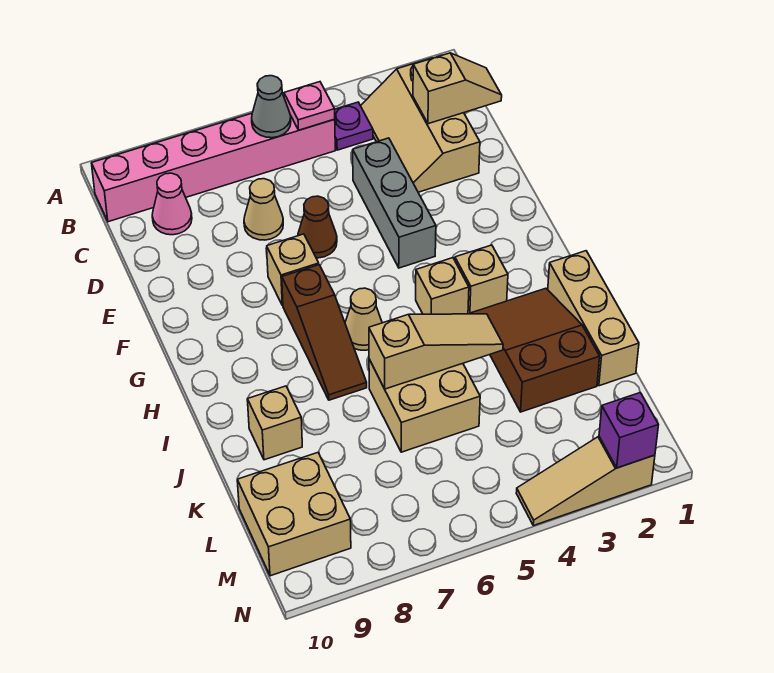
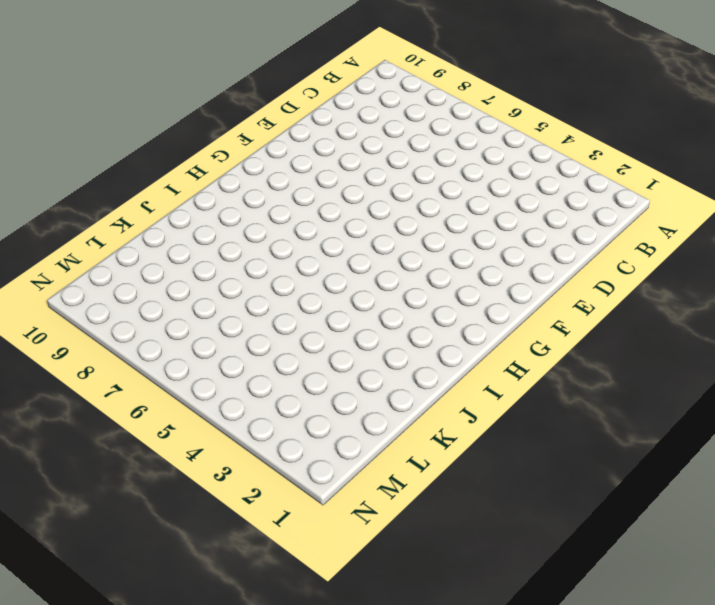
none -> tan slope B2:D3 level 1 top 2
none -> purple plate B4 level 1
none -> pink brick B5:B10 level 1

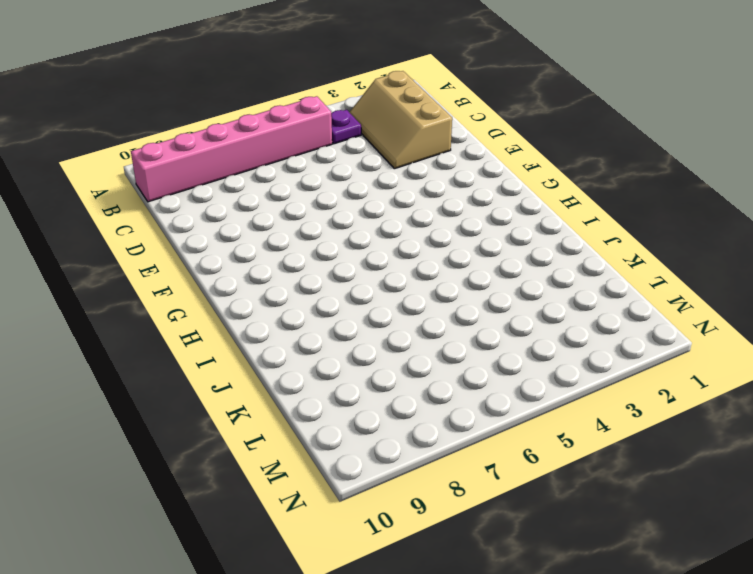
none -> pink cone C9 level 1
none -> grey brick D4:F4 level 1
none -> tan cone D7 level 1

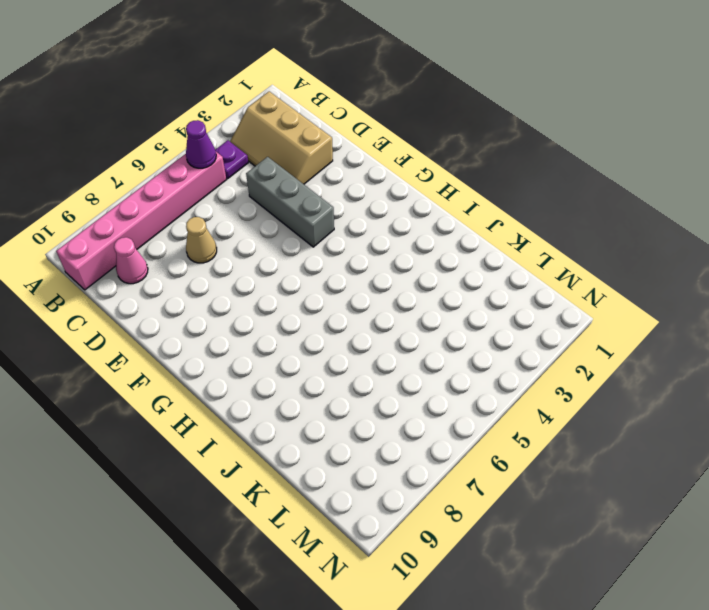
purple cone B5 level 2 -> pink plate B5 level 2
none -> brown cone E6 level 1
none -> tan brick F7 level 1
none -> brown slope G7:I7 level 1 top G

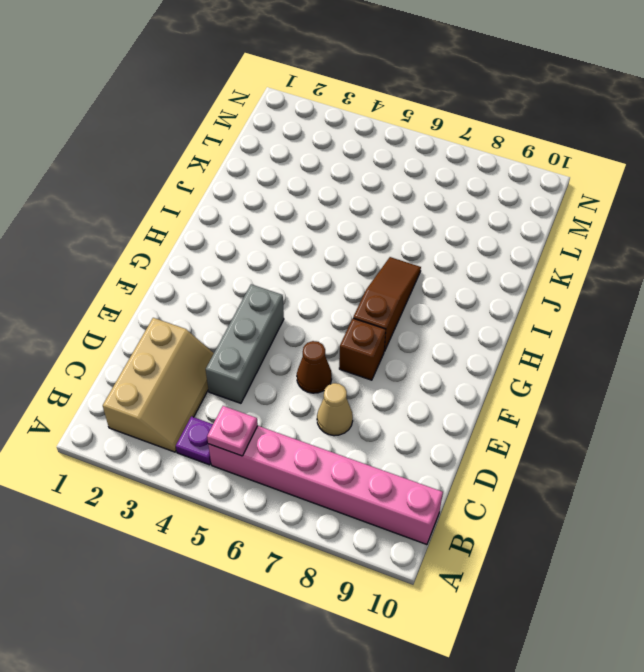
brown brick F7 level 1 -> tan brick F7 level 1
none -> pink cone C9 level 1
none -> tan brick H3 level 1
none -> tan brick H4 level 1

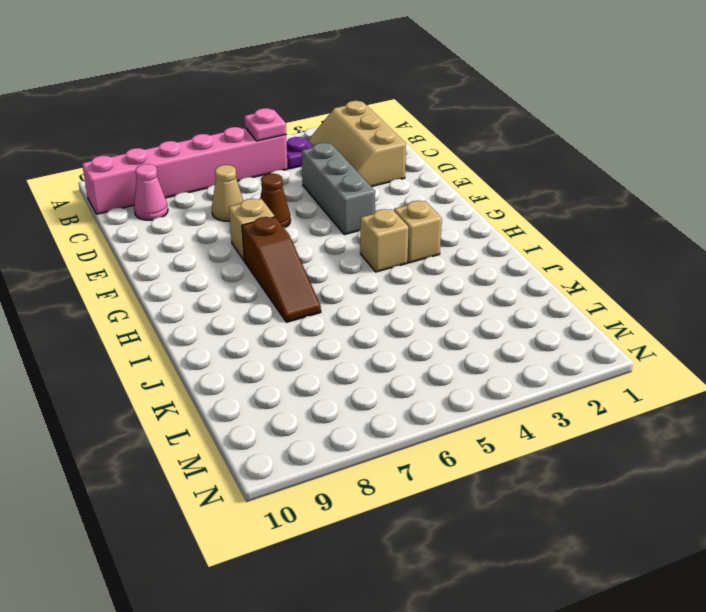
none -> tan cone H6 level 1
none -> tan brick I1:K1 level 1
none -> brown slope I2:K3 level 1 top K

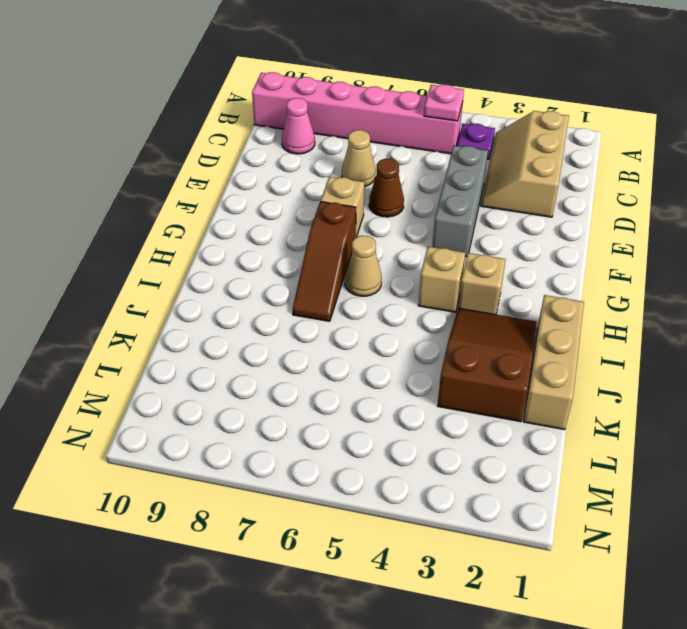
none -> tan brick J5:K6 level 1
none -> tan brick J9 level 1
none -> tan brick L9:M10 level 1

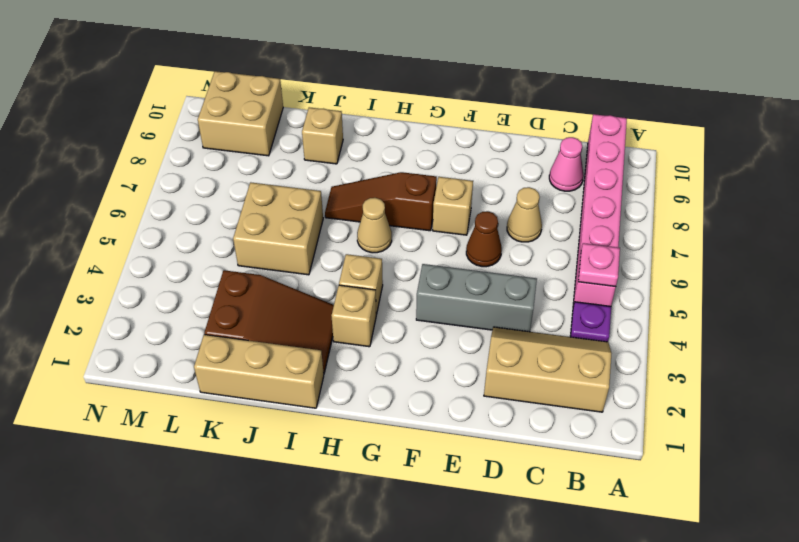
none -> tan slope N2:N4 level 1 top 2
none -> grey cone B6 level 2
none -> tan slope C1:C2 level 2 top 2

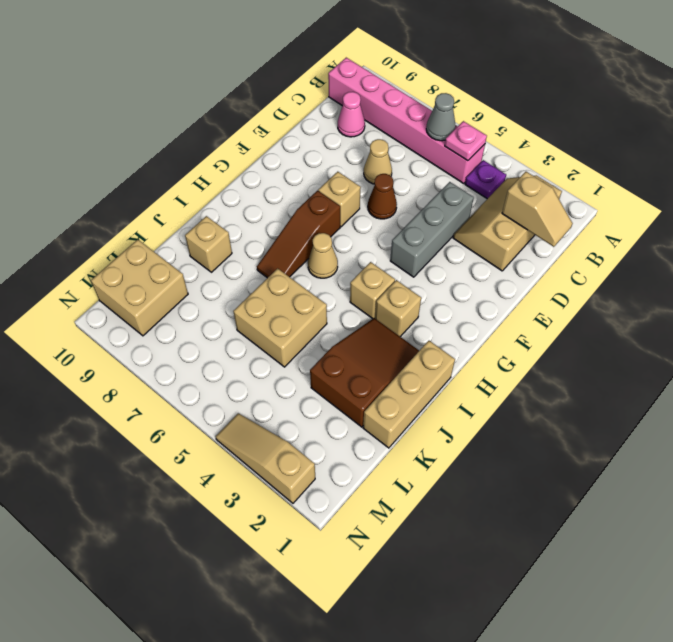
none -> tan slope J4:J6 level 2 top 6
none -> purple brick N2 level 2

